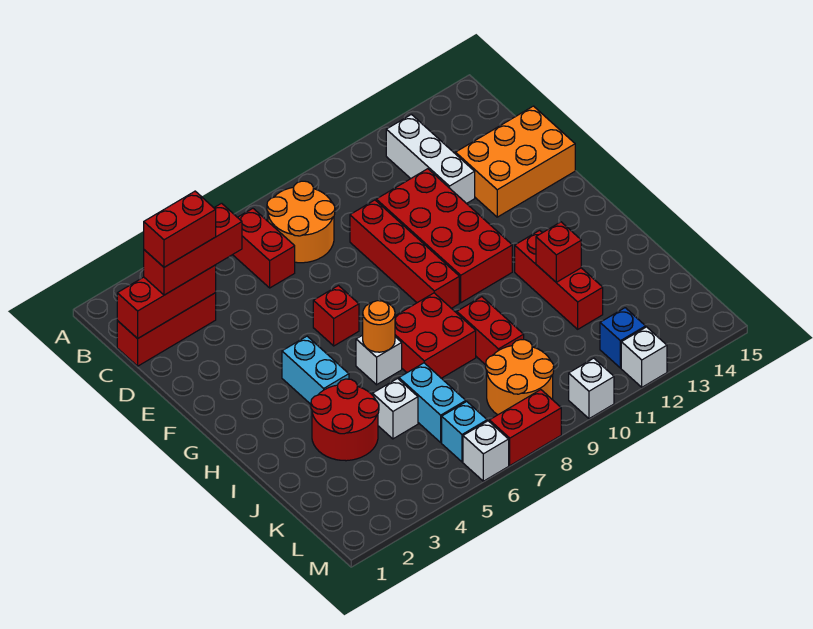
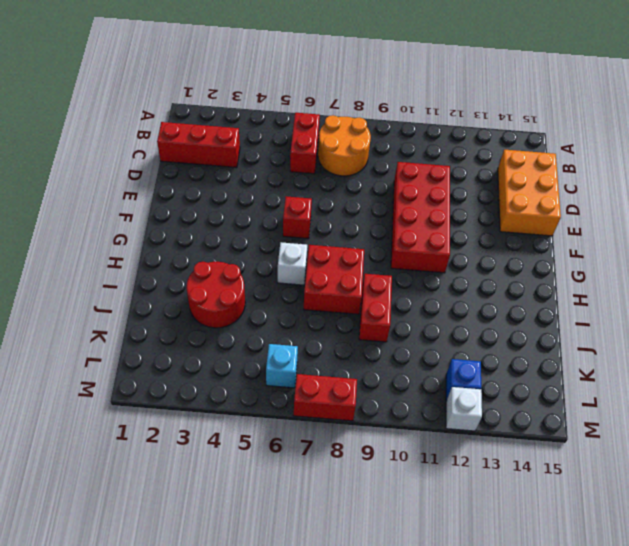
orange brick C14:E15 level 1 -> orange brick D13:E15 level 1
none -> white brick B12:D12 level 1
none -> red brick D9:G9 level 1
none -> cyan brick G4:H4 level 1

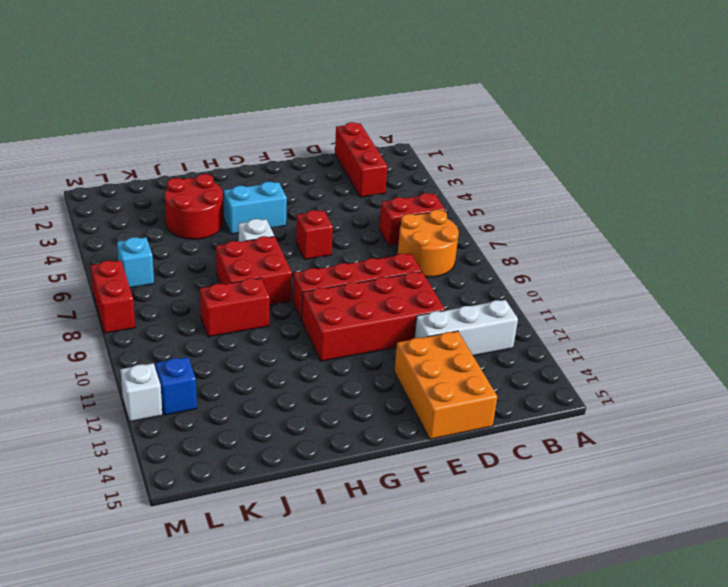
none -> red brick H12:J12 level 1
none -> white brick J5 level 1
none -> cyan brick J6:K6 level 1

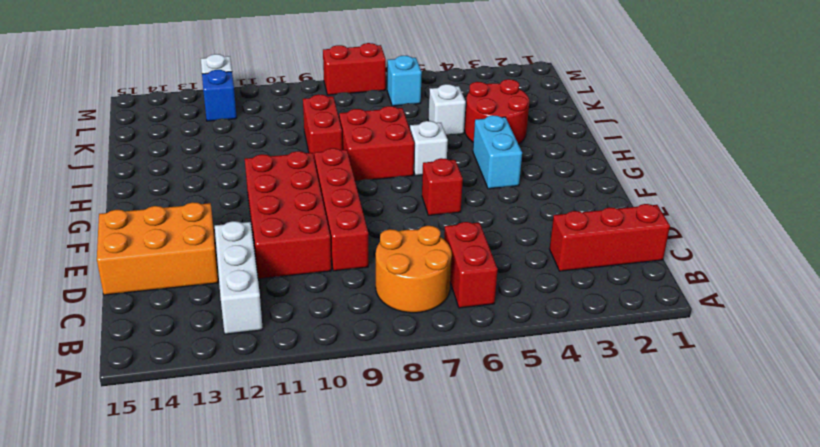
none -> red brick H12:J12 level 1
none -> cyan brick J6:K6 level 1
none -> orange round brick K8:L9 level 1

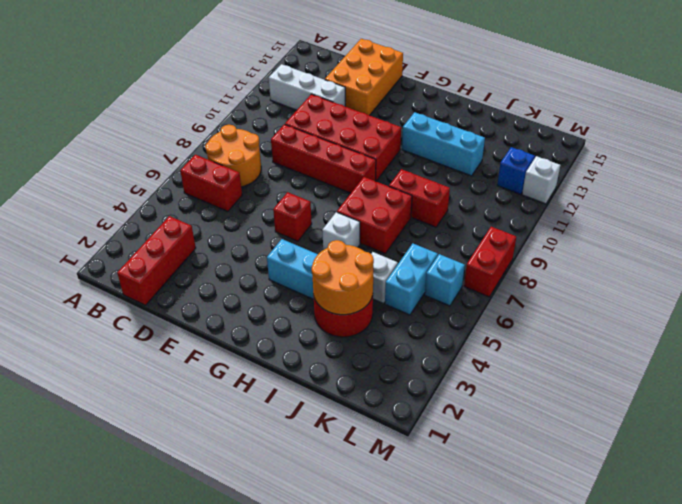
cyan brick H12:J12 level 1 -> red brick H12:J12 level 1
orange round brick I3:J4 level 2 -> orange round brick K8:L9 level 1
cyan brick K5:K6 level 1 -> cyan brick J6:K6 level 1
none -> white brick M6 level 1
none -> white brick M10 level 1
none -> red brick C1:C3 level 2

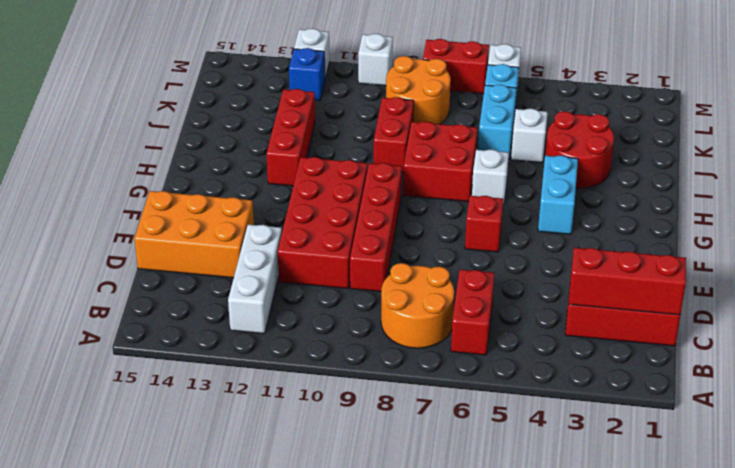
none -> orange round brick H6 level 2
none -> red brick I12 level 2
none -> red brick C2:C4 level 3

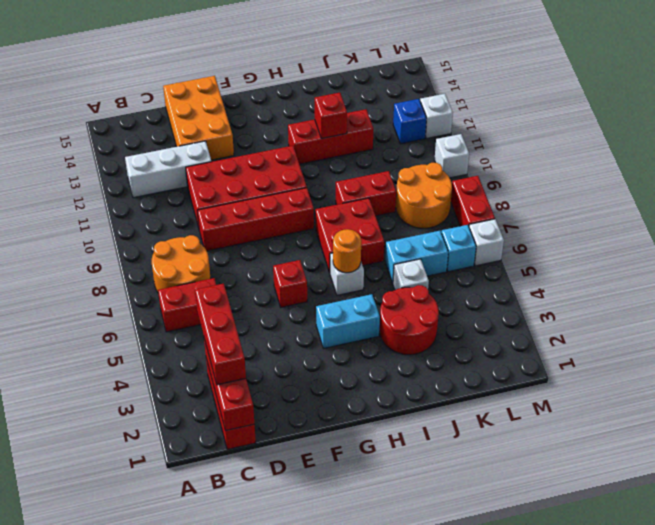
none -> red brick C2:C3 level 4

